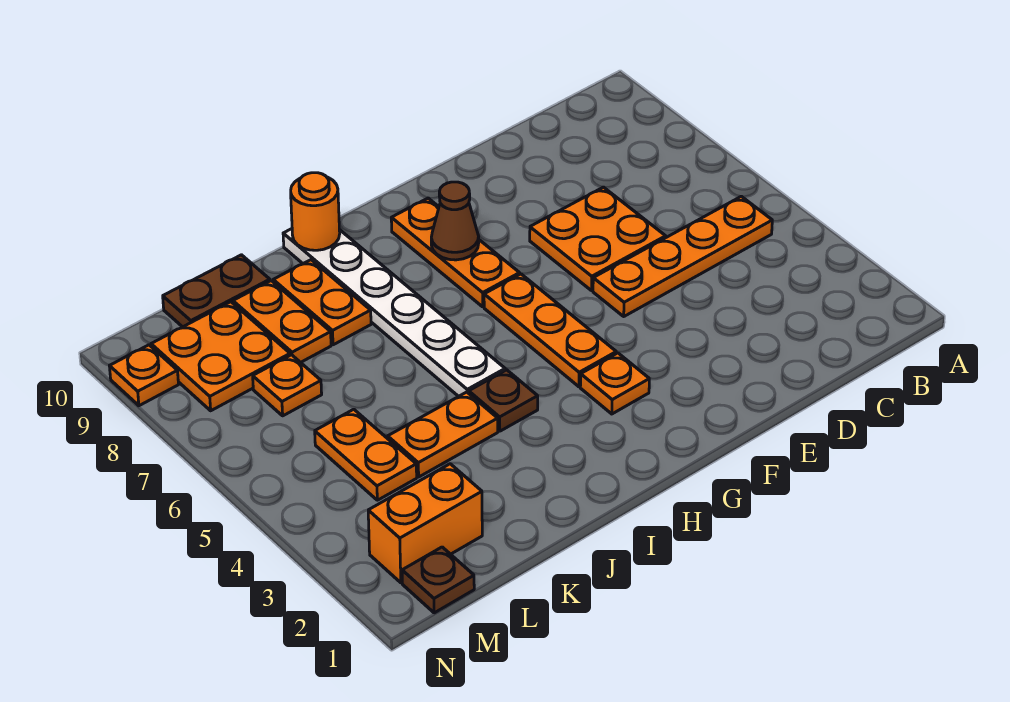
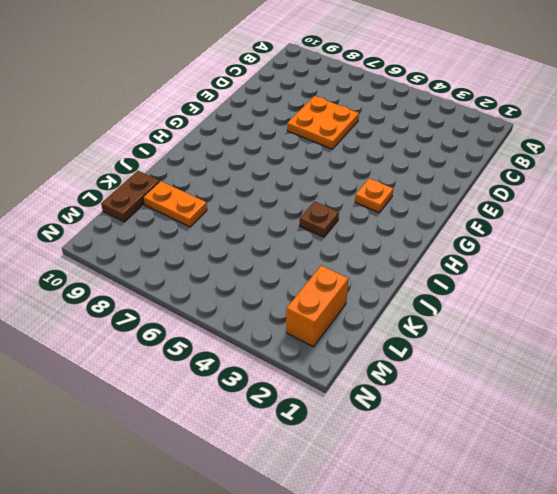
none -> orange plate B5:E5 level 1
none -> orange plate G4:G6 level 1
none -> orange plate G7:G9 level 1

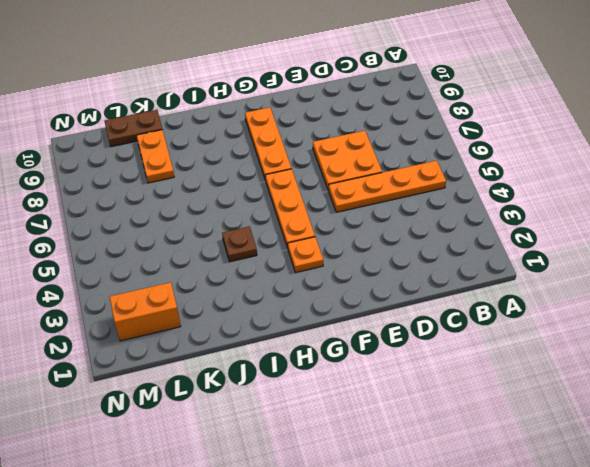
none -> white plate I5:I10 level 1
none -> orange plate J4:K4 level 1
none -> orange plate J8:J9 level 1

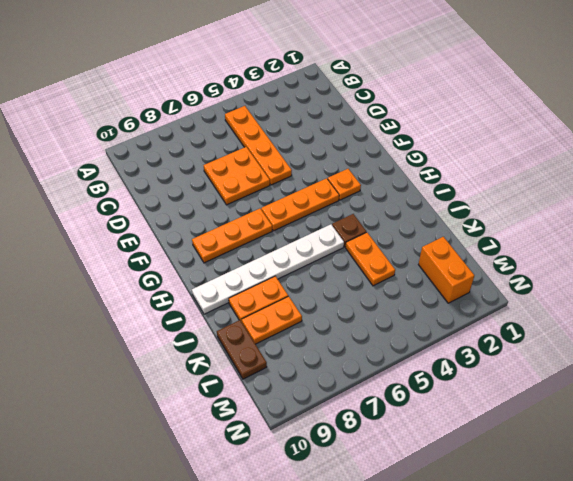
none -> orange plate L4:L5 level 1
none -> orange plate L7 level 1
none -> orange plate L8:M9 level 1

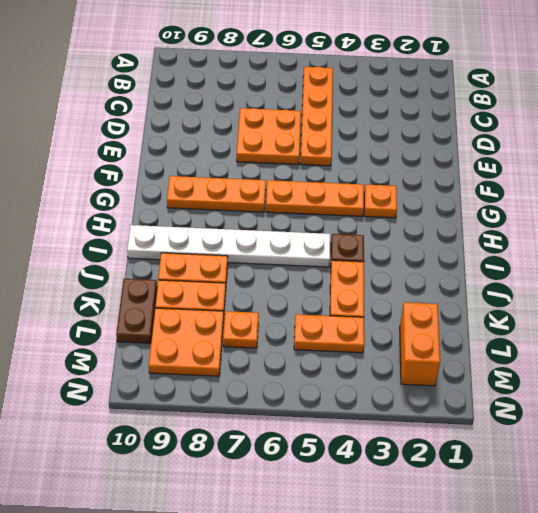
none -> brown plate M1 level 1
none -> orange plate N9 level 1
none -> brown cone G8 level 2

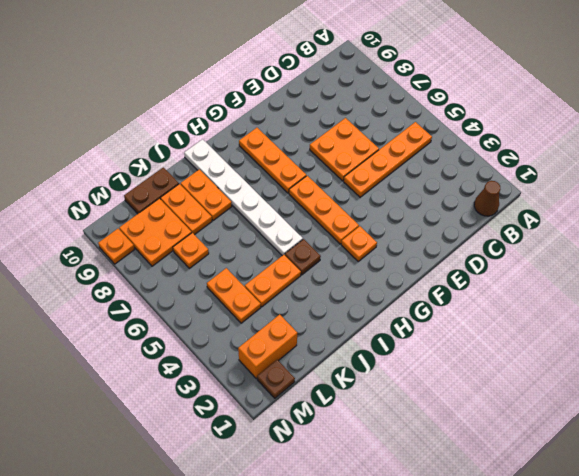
brown cone B1 level 1 -> brown cone G8 level 2
none -> orange round brick I10 level 2

